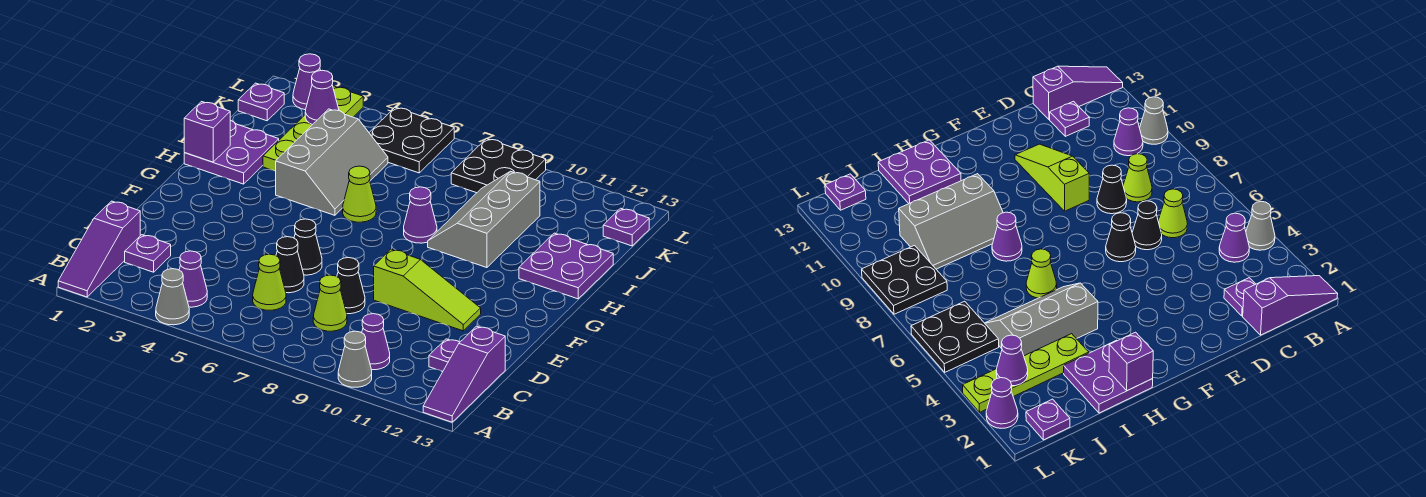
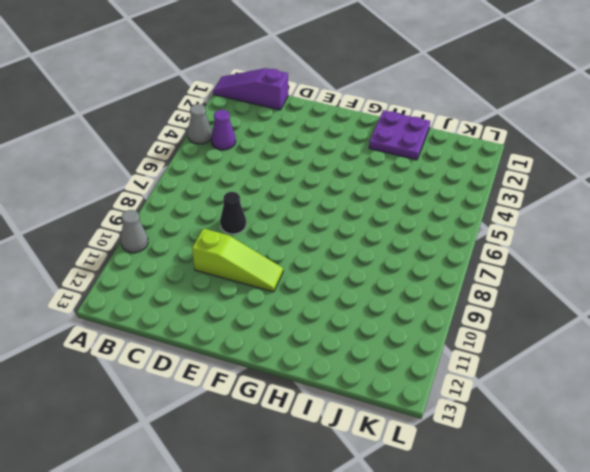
lime slope D10:F10 level 1 top D -> lime slope E9:E11 level 1 top 9
none -> purple slope A13:C13 level 1 top C
none -> purple cone B10 level 1
none -> purple plate C2 level 1

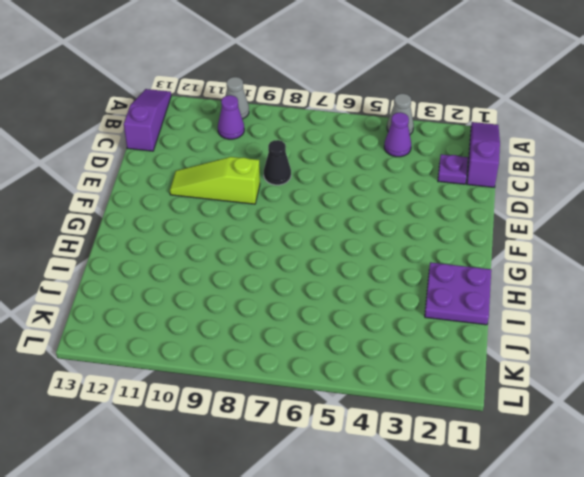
none -> lime cone C6 level 1
none -> lime cone C8 level 1
none -> purple plate C12 level 1

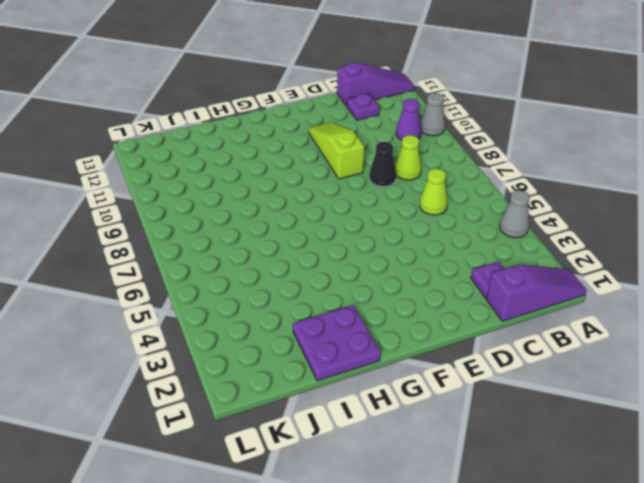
none -> purple cone B4 level 1
none -> black cone D6 level 1
none -> black cone E6 level 1

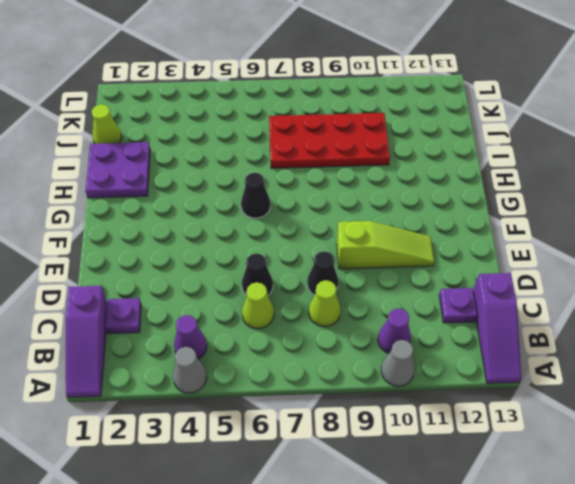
black cone G6 level 1 -> black cone E6 level 1
red plate I7:J10 level 1 -> grey slope H9:J10 level 1 top 10
lime cone J1 level 1 -> lime cone H6 level 1
none -> grey slope H4:J5 level 1 top 4
none -> purple cone H8 level 1
none -> purple plate H12:I13 level 1

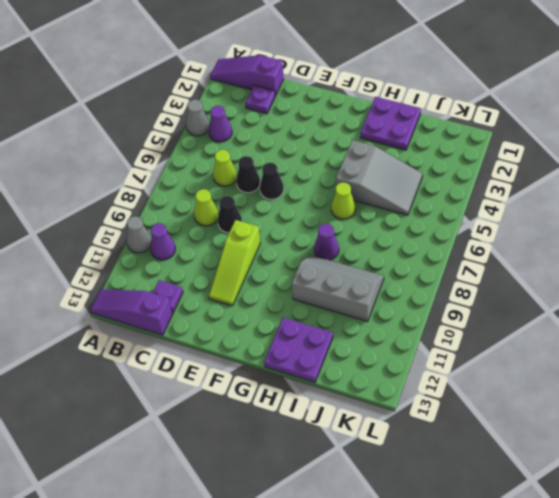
grey slope H4:J5 level 1 top H -> grey slope H4:J5 level 1 top 4
none -> lime plate I3:L3 level 1
none -> purple plate K1 level 1
none -> black plate K5:L6 level 1

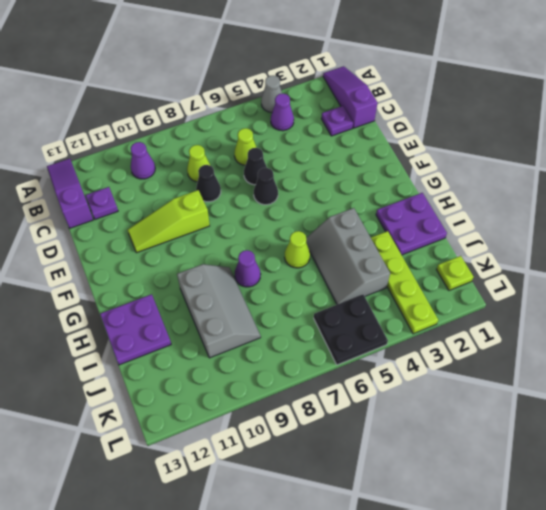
lime plate K1 level 1 -> purple plate K1 level 1
none -> grey cone A10 level 1
none -> black plate K8:L9 level 1
none -> purple plate K13 level 1

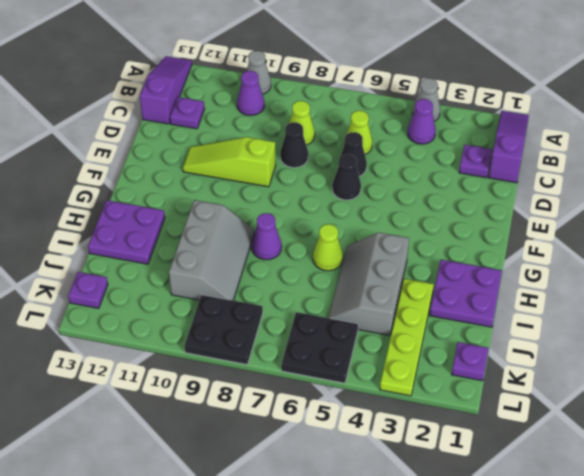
none -> purple cone L2 level 1
none -> purple brick H1 level 2
none -> purple cone K3 level 2

